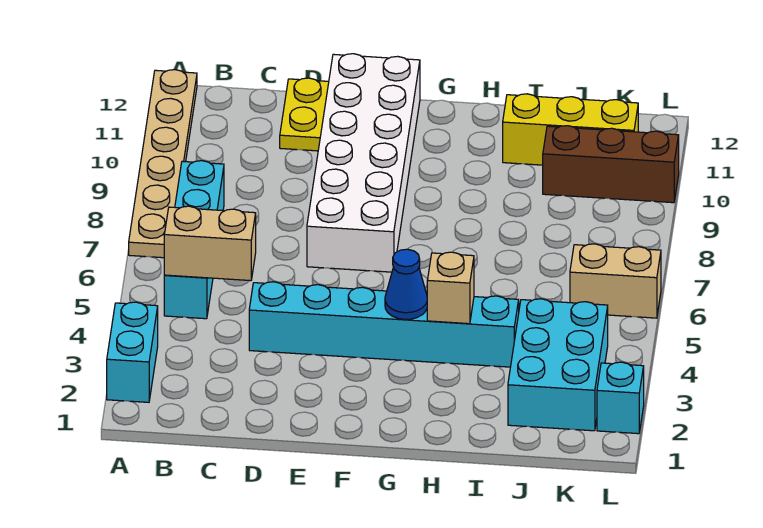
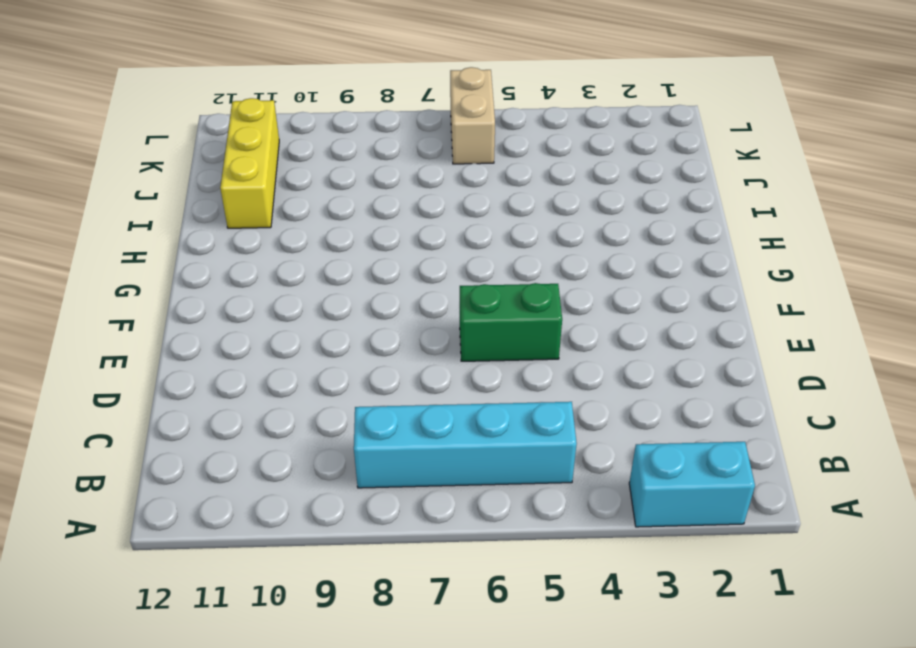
green brick E5:E6 level 1 -> none
none -> tan plate A7:A12 level 1
none -> cyan brick D4:I4 level 1
none -> yellow plate D11:D12 level 1

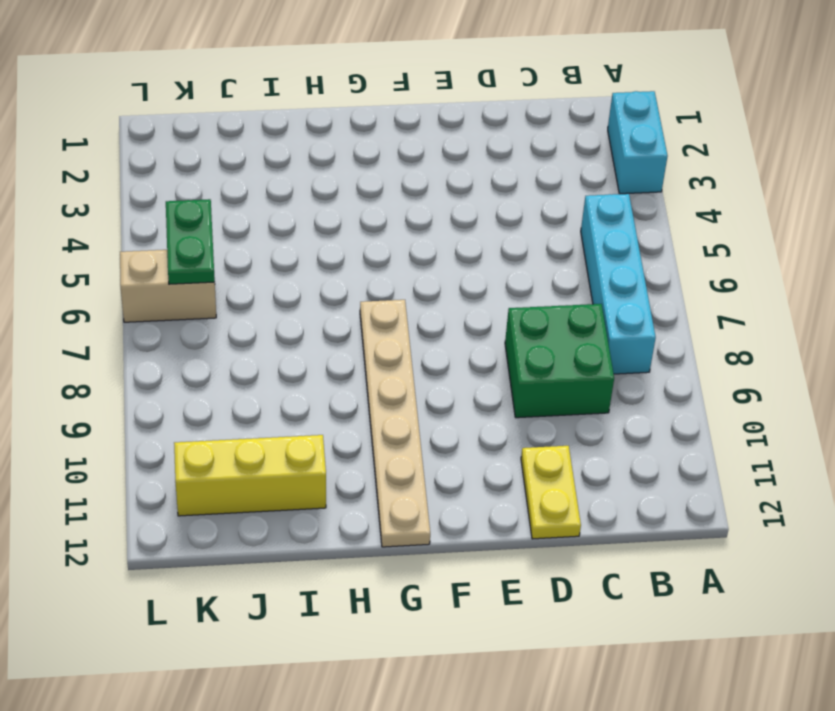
green brick C8:D9 level 1 -> none
tan plate G7:G12 level 1 -> tan plate A7:A12 level 1
green plate K5:K6 level 2 -> none
none -> cyan brick D4:I4 level 1
none -> white brick E7:F12 level 1
none -> cyan brick J2:K4 level 1

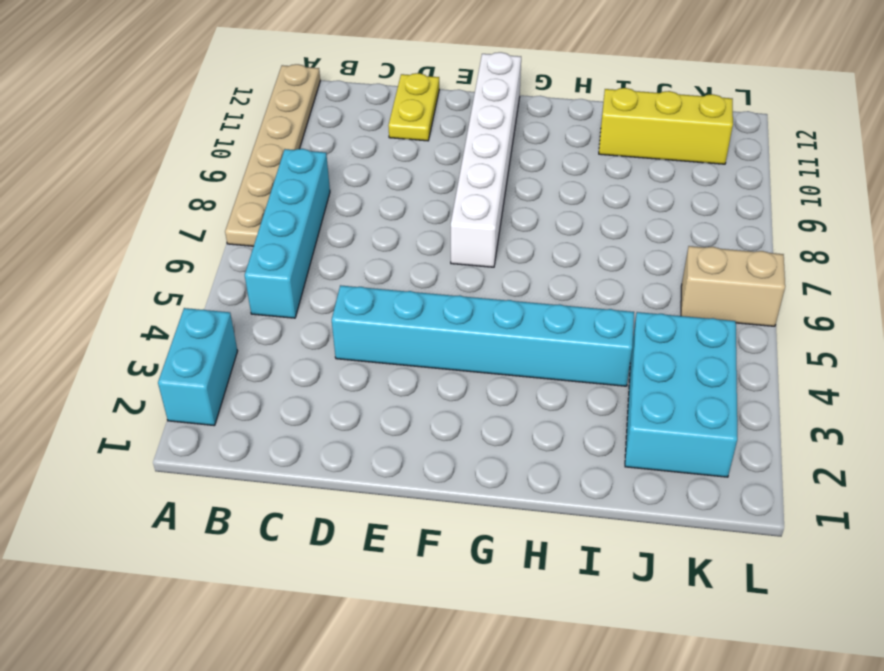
white brick F7:F12 level 1 -> white brick E7:F12 level 1
none -> brown brick J10:L10 level 1
none -> cyan brick L2 level 1
none -> tan brick B5:C5 level 2

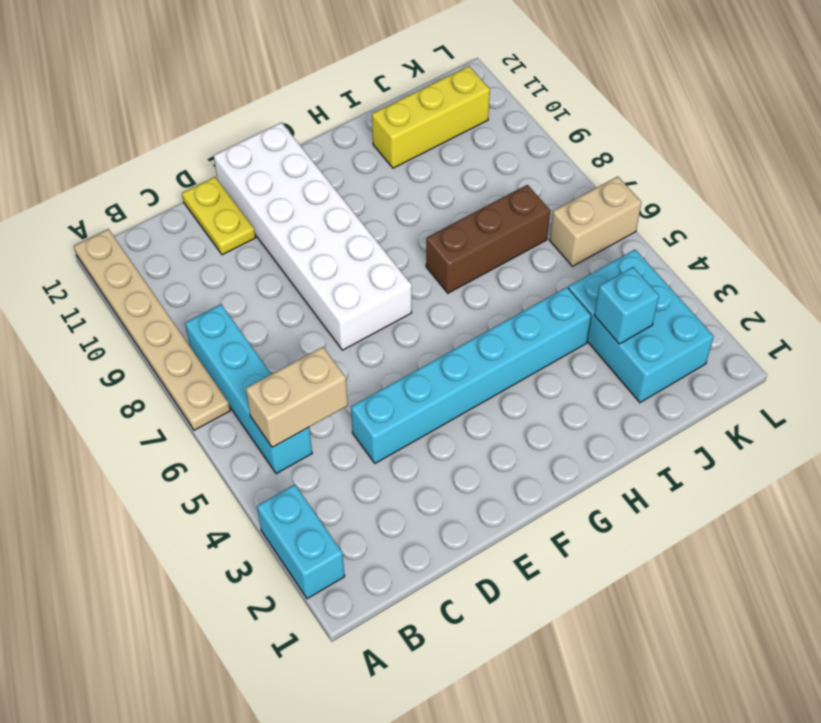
brown brick H7:J7 level 1 -> brown brick J10:L10 level 1
cyan brick J3 level 2 -> cyan brick L2 level 1
none -> blue cone G4 level 2
none -> tan brick H4 level 2

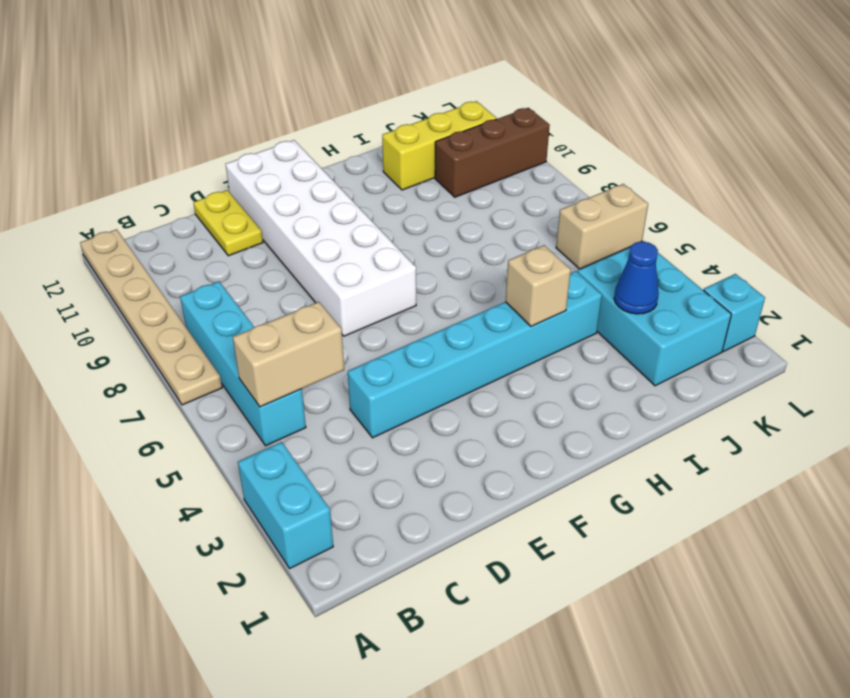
blue cone J3 level 2 -> blue cone G4 level 2

